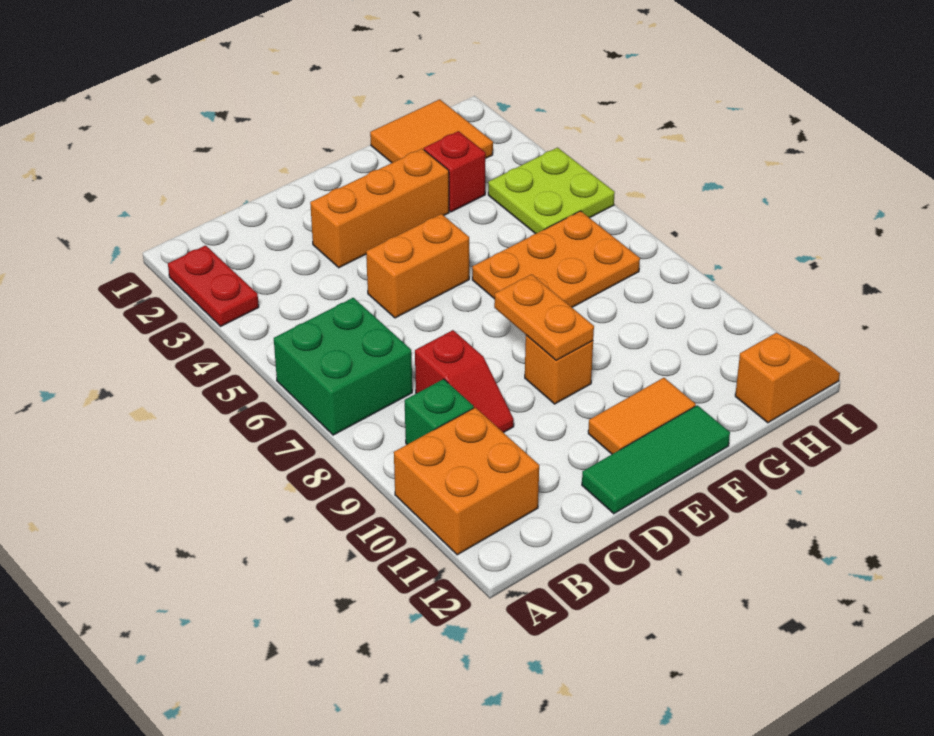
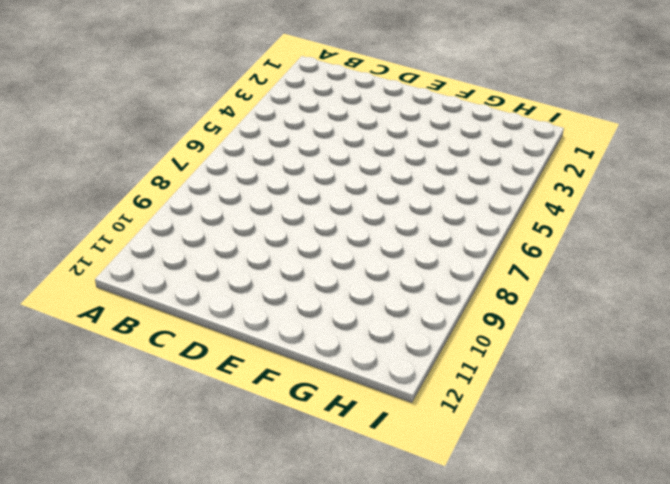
none -> red plate A2:A3 level 1
none -> green brick A6:B7 level 1
none -> orange brick A10:B11 level 1

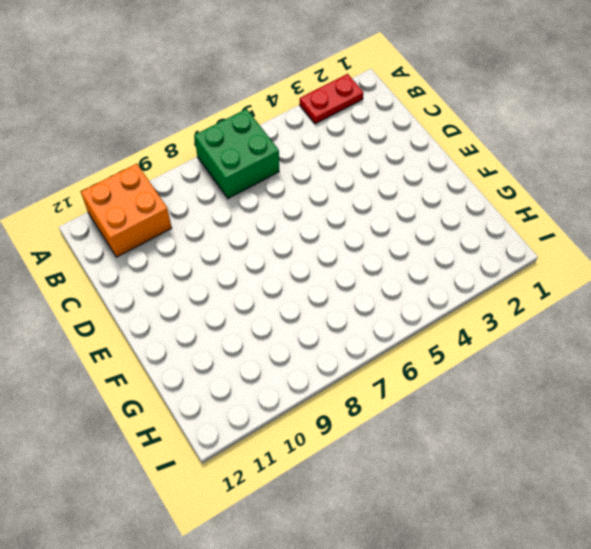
none -> green brick B9 level 1
none -> red slope C8:C9 level 1 top 8
none -> orange brick D3:F3 level 1

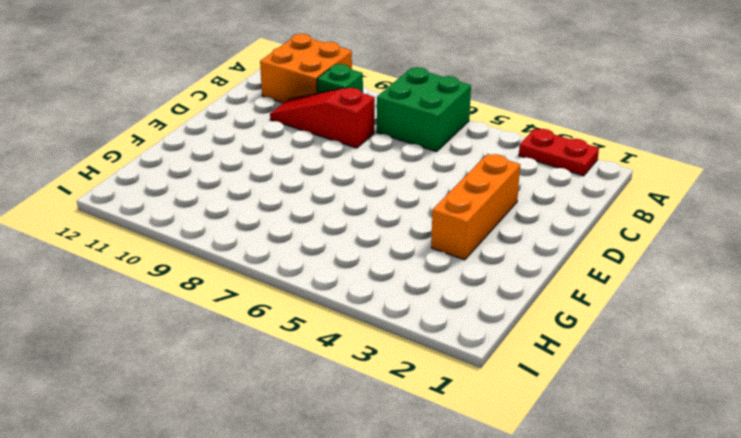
red slope C8:C10 level 1 top 8 -> red slope C8:C9 level 1 top 8
none -> orange brick D5:E5 level 1
none -> green tile D12:F12 level 1
none -> orange brick E9 level 1

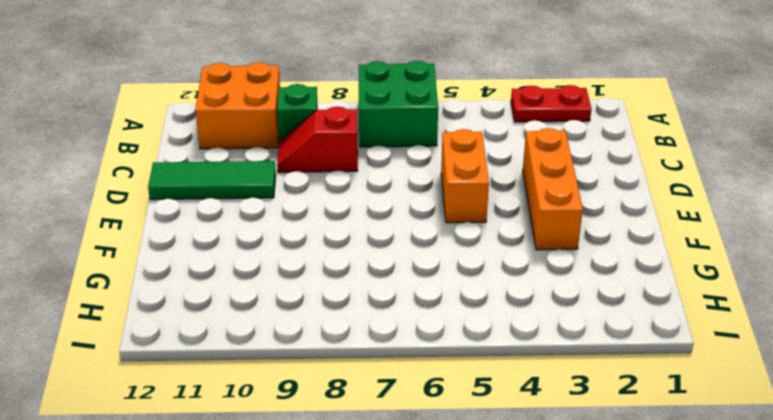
green tile D10:D12 level 1 -> green tile D12:F12 level 1
none -> orange brick E9 level 1
none -> orange tile E11:F11 level 1
none -> orange plate F6:H7 level 1

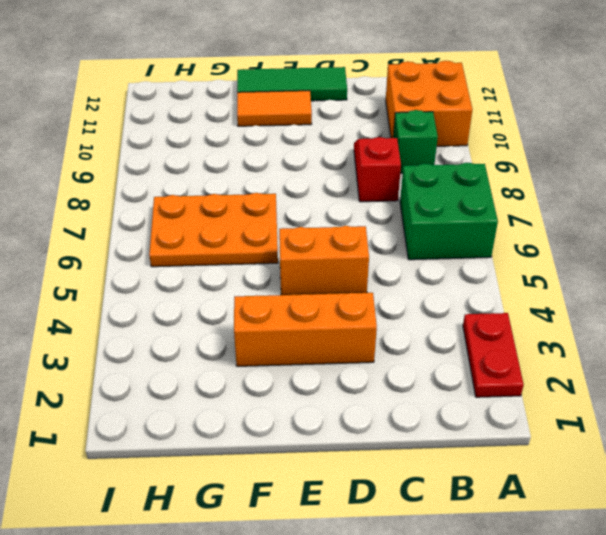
none -> orange brick E9 level 1
none -> orange tile G1:H2 level 1
none -> red brick G3 level 1

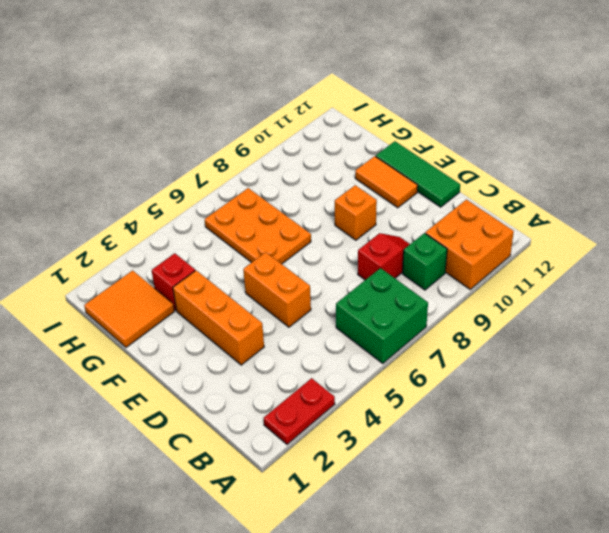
none -> lime plate H4:I5 level 1
none -> orange slope H12:I12 level 1 top H
none -> orange plate E8:E9 level 2

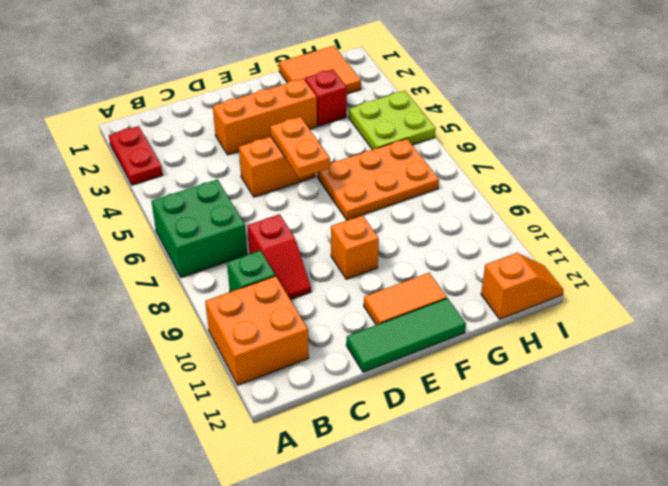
orange plate E5:E6 level 2 -> orange plate E8:E9 level 2

